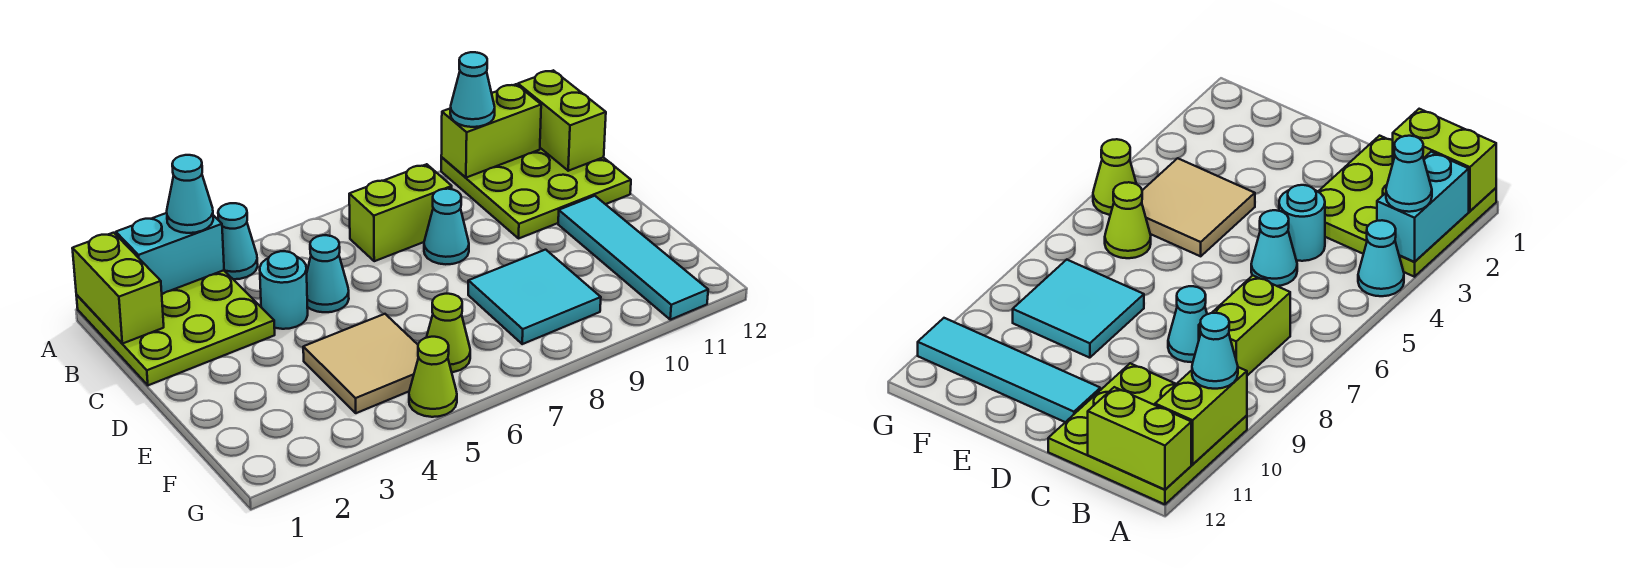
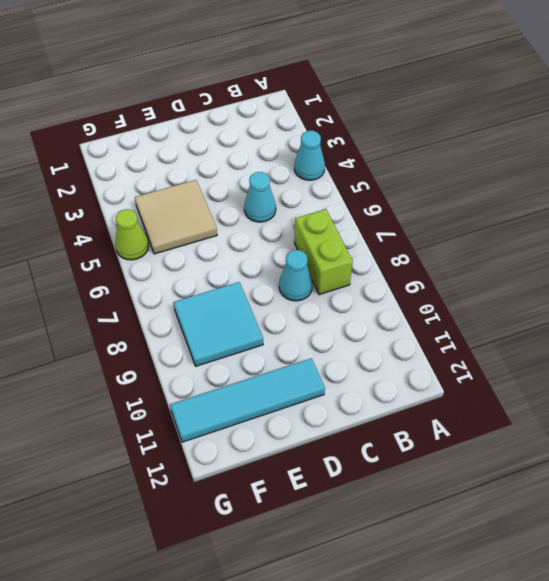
none -> lime plate A1:C3 level 1
none -> lime plate A10:C12 level 1
none -> cyan round brick C4 level 1

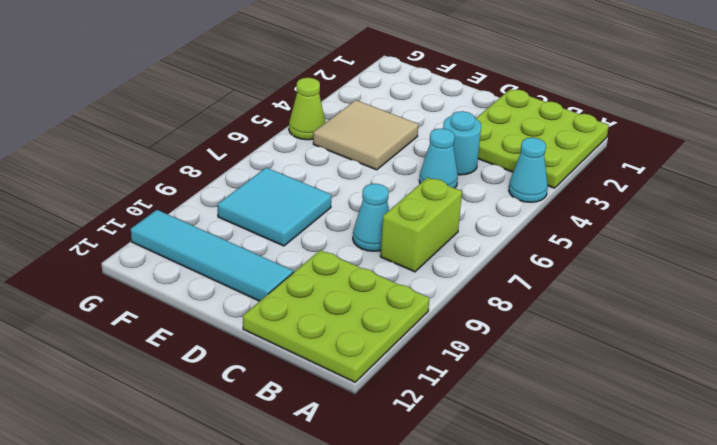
none -> lime cone F6 level 1
none -> lime brick A1:B1 level 2
none -> cyan brick A2:A3 level 2

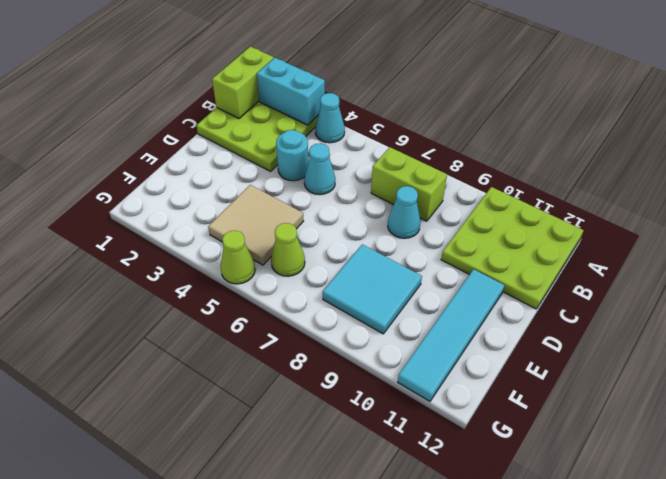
none -> lime brick A10:A11 level 2
none -> lime brick A12:B12 level 2
none -> cyan cone A3 level 3

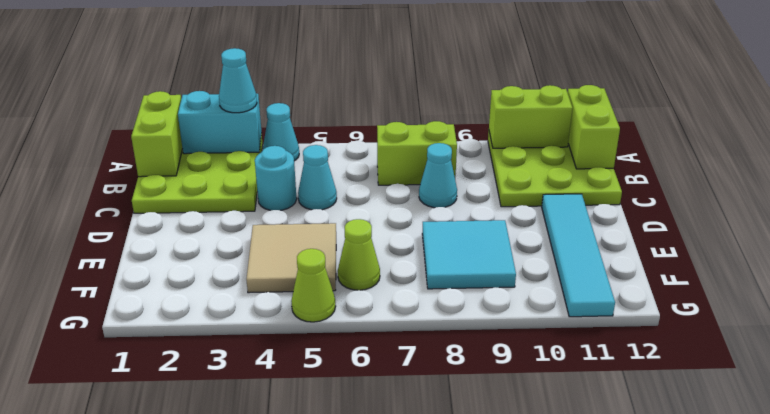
none -> cyan cone A10 level 3

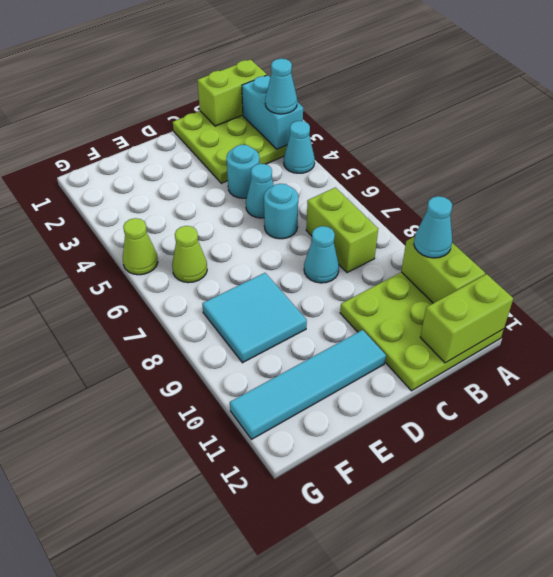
cyan round brick C6 level 1 -> none
none -> tan tile E4:F5 level 1

